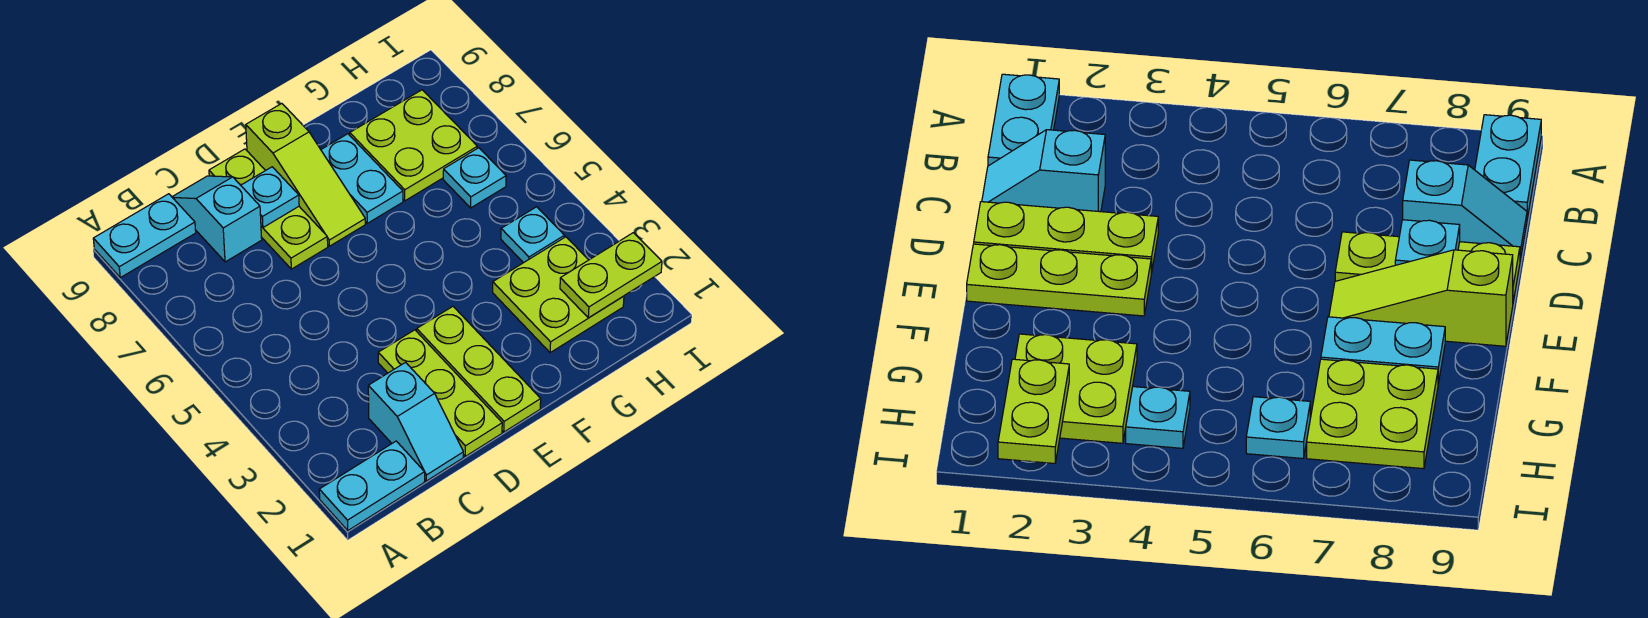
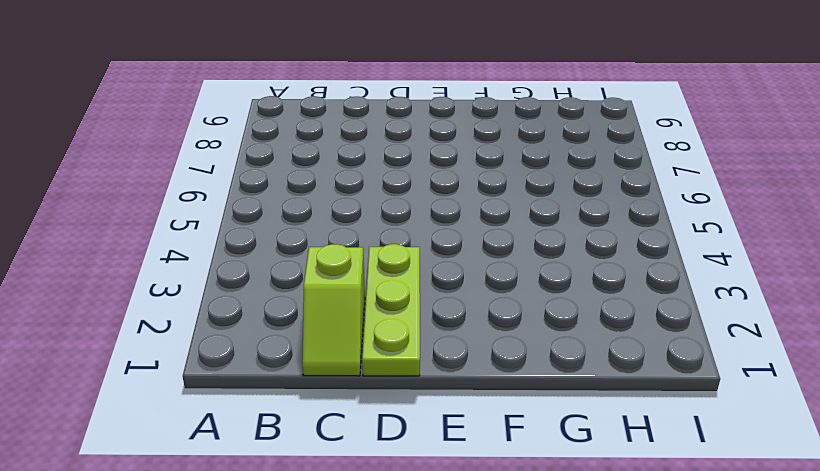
lime slope C1:C2 level 1 top 2 -> cyan slope C1:C2 level 1 top 2
none -> cyan plate A1:B1 level 1
none -> cyan plate A9:B9 level 1
none -> cyan slope C8:C9 level 1 top 8

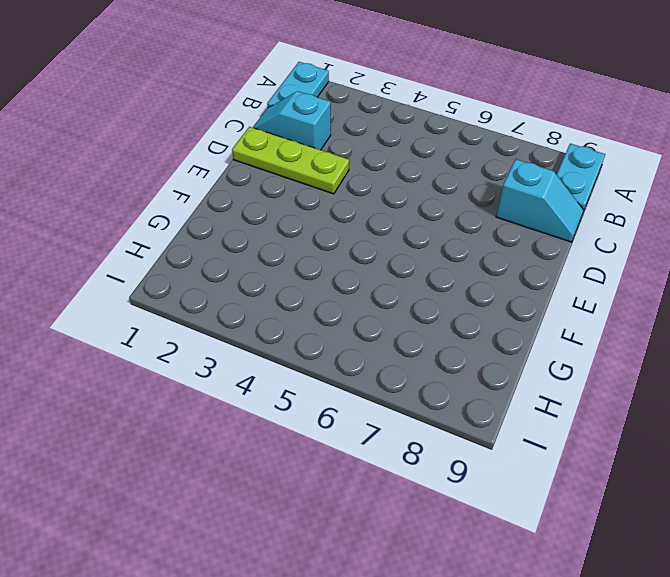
none -> lime plate D7:D9 level 1
none -> lime plate E1:E3 level 1
none -> lime slope E7:E9 level 1 top 9

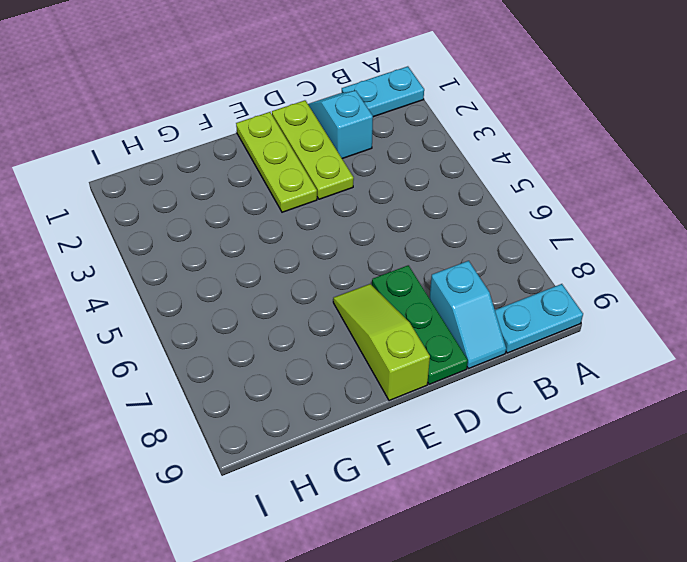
green plate D7:D9 level 1 -> lime plate D7:D9 level 1
none -> cyan plate F7:F8 level 1
none -> lime plate G2:H3 level 1
none -> lime plate G7:H8 level 1

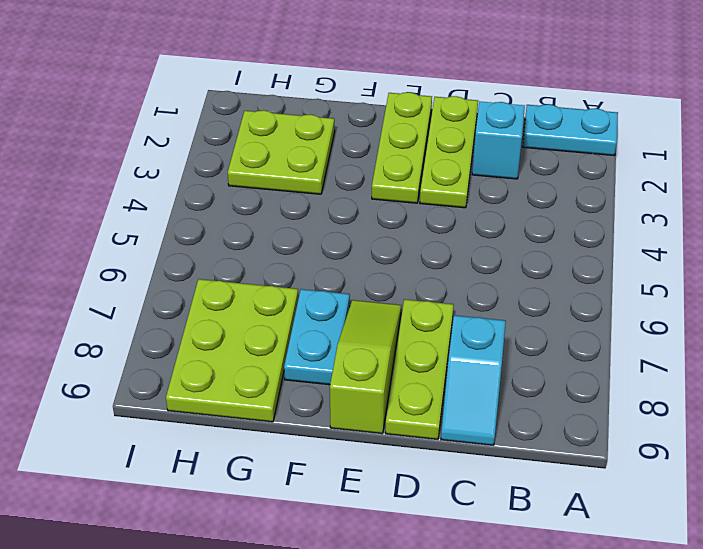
lime plate G7:H9 level 1 -> lime plate G7:H8 level 1
none -> cyan plate A9:B9 level 1
none -> cyan plate H4 level 1
none -> cyan plate H6 level 1

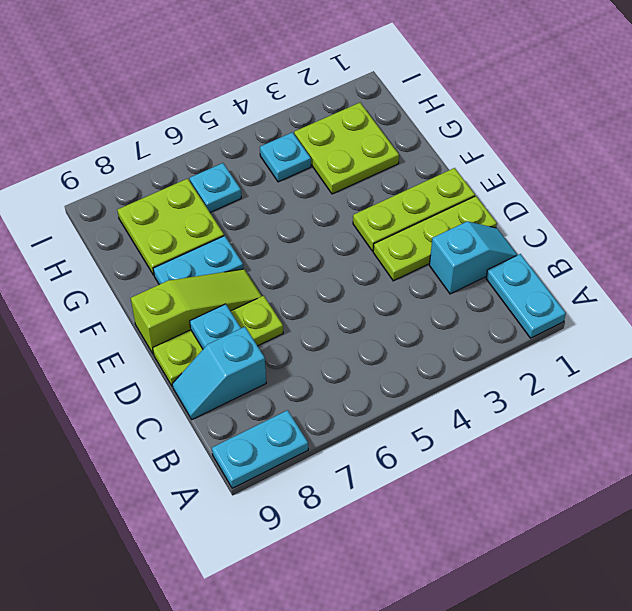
cyan plate A8:A9 level 1 -> cyan plate A9:B9 level 1
none -> lime plate H2:I2 level 2

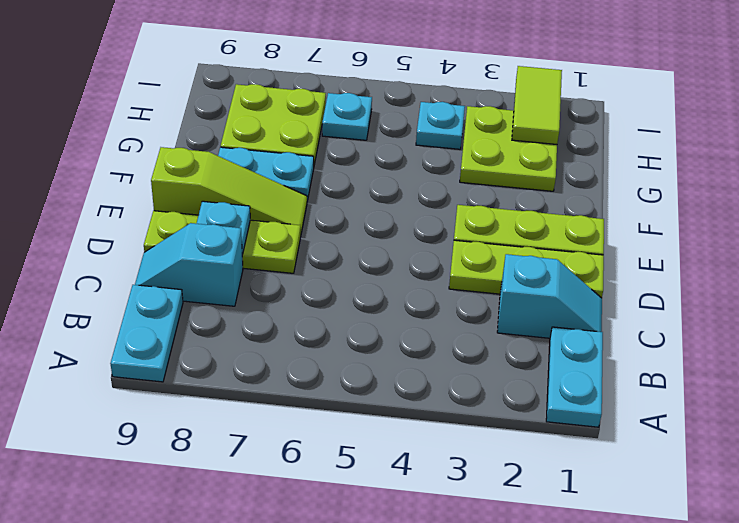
lime tile H2:I2 level 2 -> lime plate H2:I2 level 2

